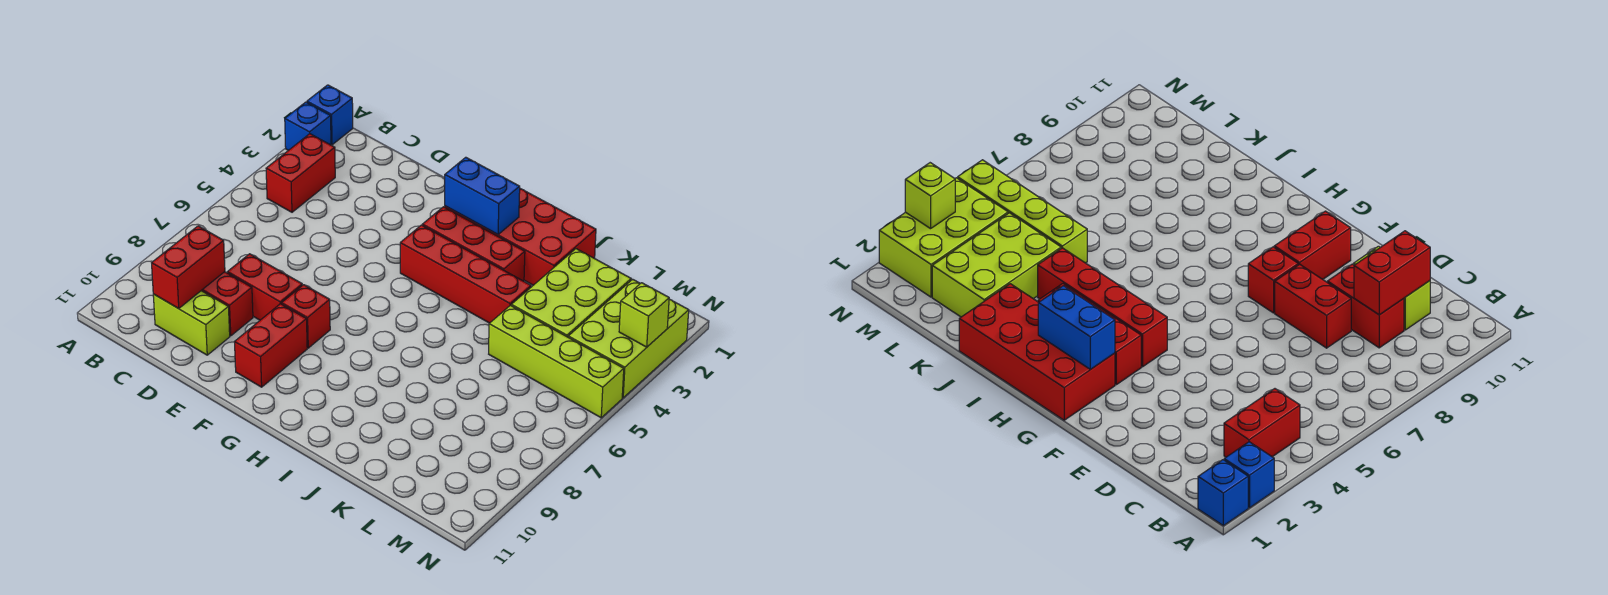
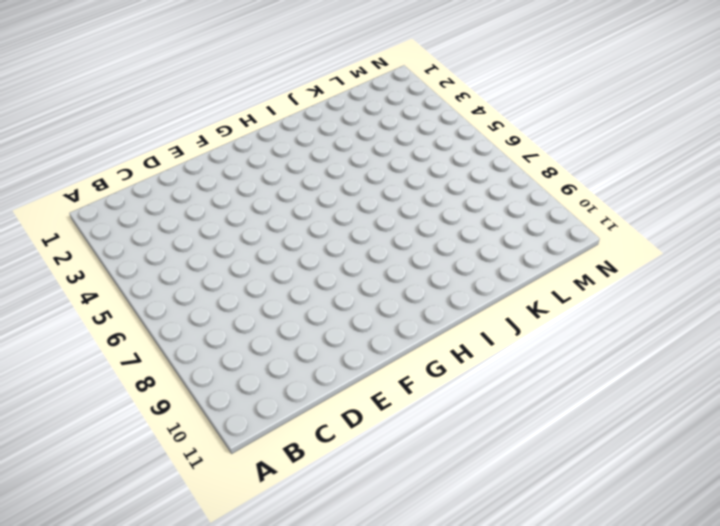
none -> blue brick A1 level 1
none -> blue brick A2 level 1
none -> red brick B3:B4 level 1

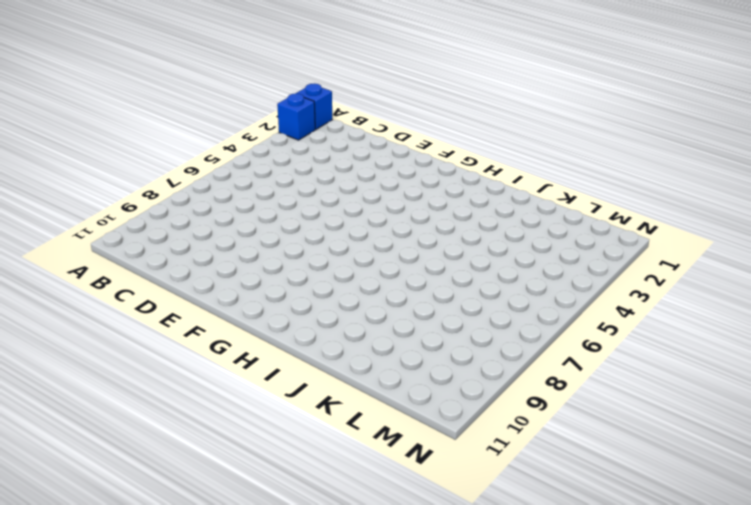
none -> red brick B3:B4 level 1
none -> red brick C9:D9 level 1
none -> lime brick C10:D10 level 1

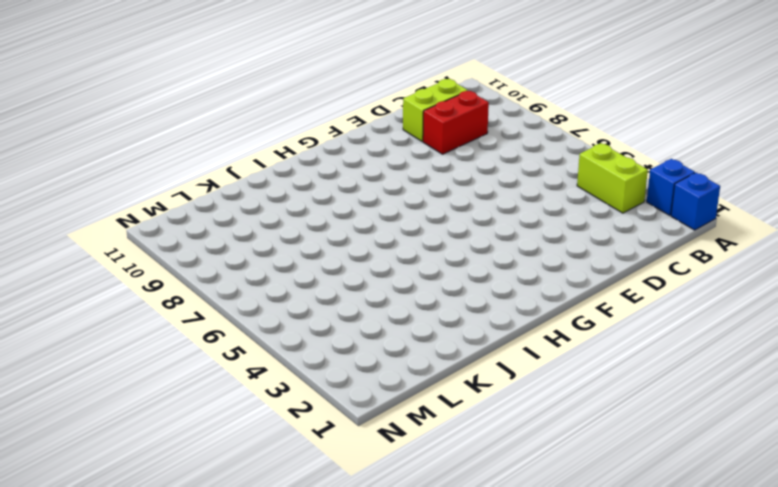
lime brick B3:B4 level 1 -> red brick B3:B4 level 1
none -> red brick D8:E8 level 1
none -> red brick F8 level 1
none -> red brick F9:F10 level 1

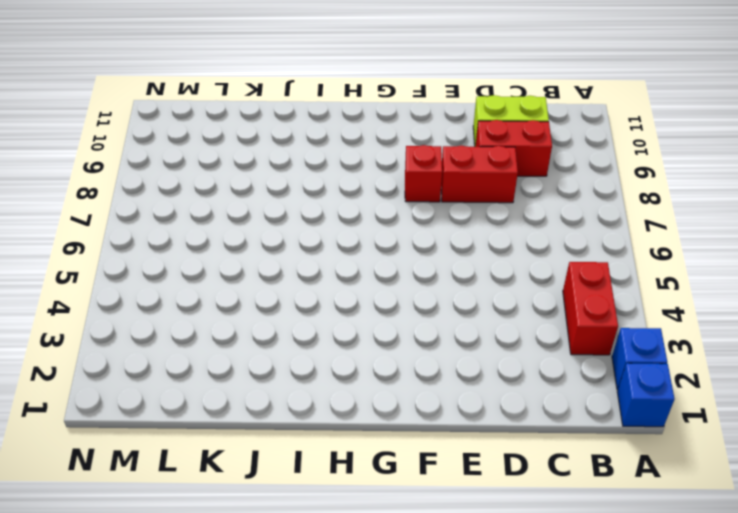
none -> red brick F9:F10 level 1
none -> red brick G1:J2 level 1
none -> red brick G3:I3 level 1

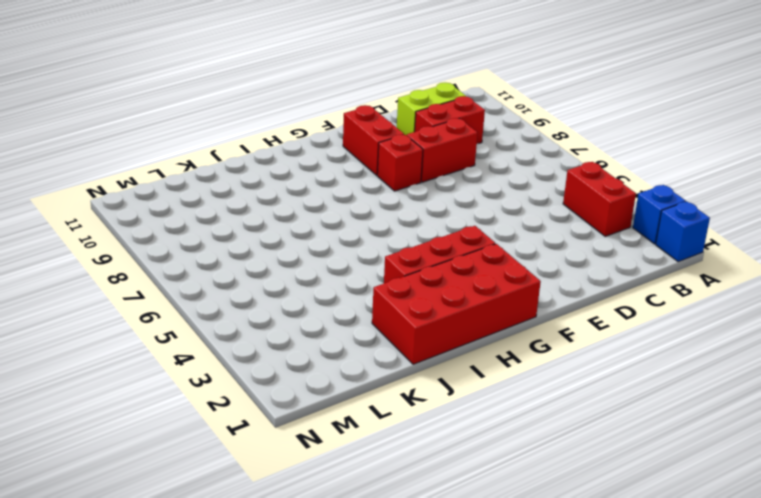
none -> red brick G4:J4 level 1
none -> lime brick K2:L4 level 1
none -> lime brick K5:N5 level 1

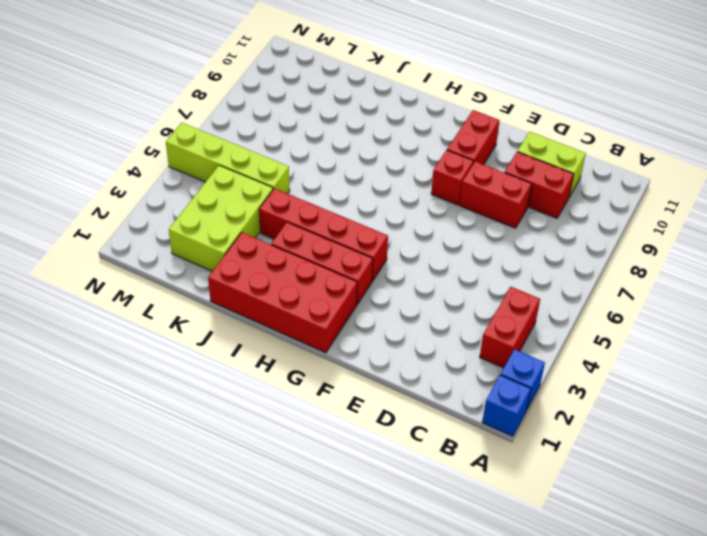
none -> lime brick M2:N4 level 1
none -> red brick C9:C10 level 2
none -> blue brick G2:H2 level 2

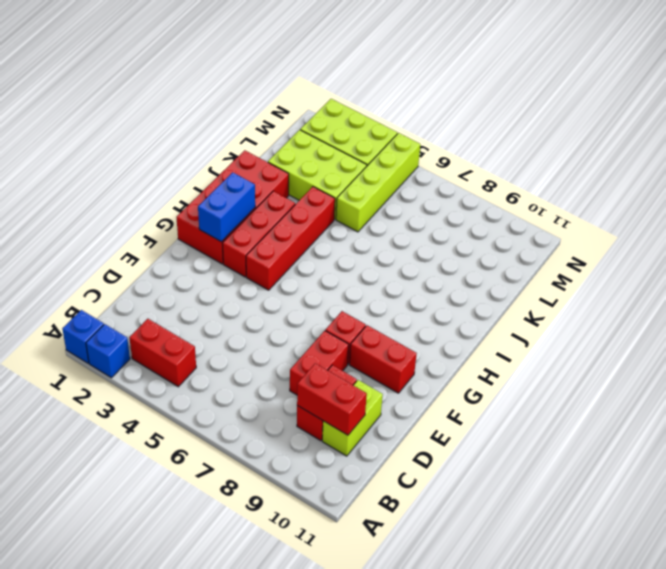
none -> lime brick N3 level 2

